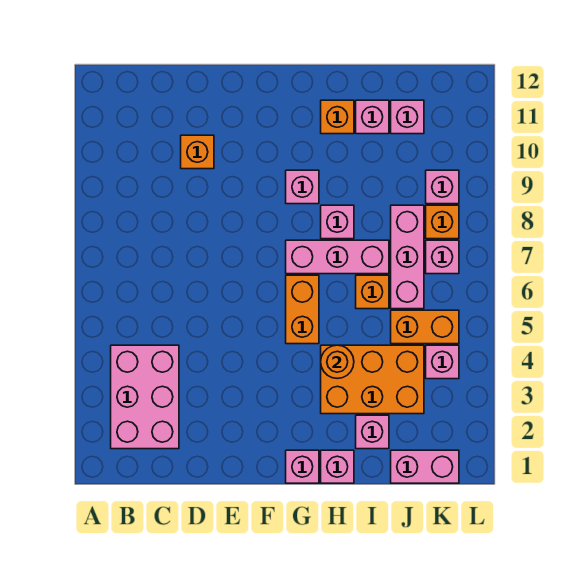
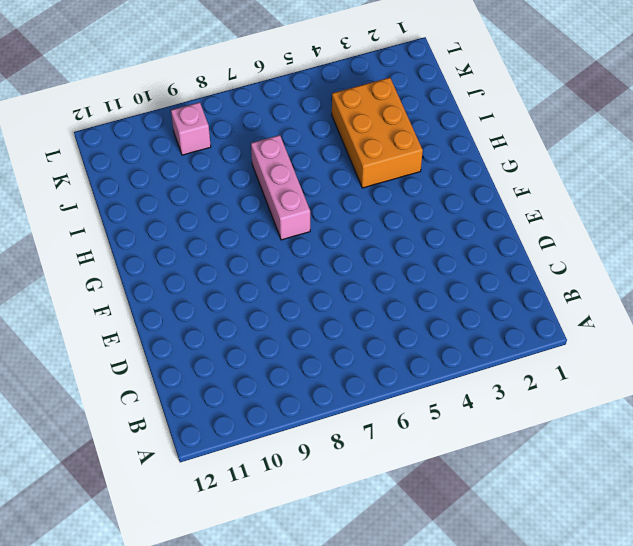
none -> pink brick B2:C4 level 1
none -> orange brick D10 level 1
none -> pink brick G1 level 1

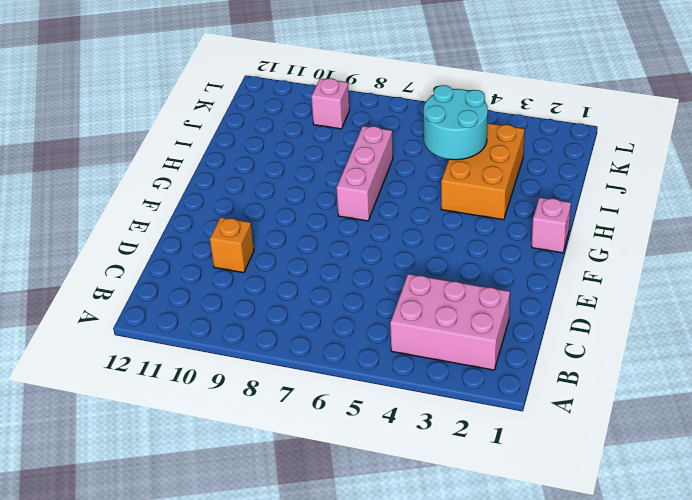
cyan round brick I4:J5 level 2 -> none
none -> orange brick G5:G6 level 1
none -> pink brick G9 level 1
none -> pink brick H1 level 1

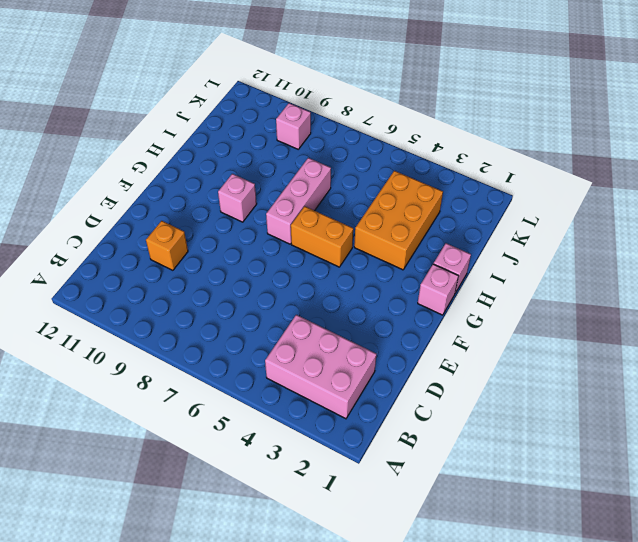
none -> pink brick H8 level 1
none -> orange brick H11 level 1
none -> pink brick I2 level 1

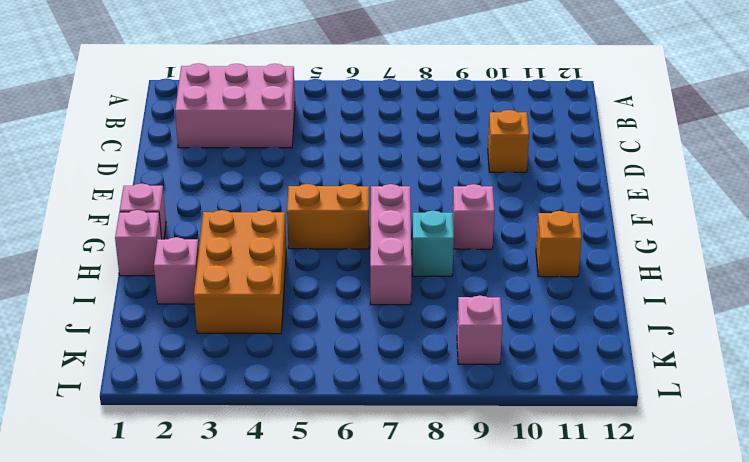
cyan brick H8 level 1 -> pink brick H8 level 1
none -> orange brick I6 level 1
none -> pink brick I11 level 1
none -> pink brick J1:K1 level 1

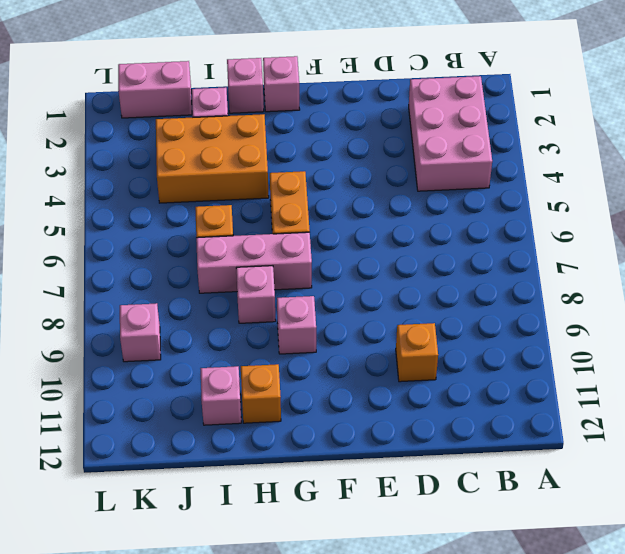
none -> orange brick J5:K5 level 1
none -> pink brick J6:J8 level 1
none -> pink brick J11 level 1

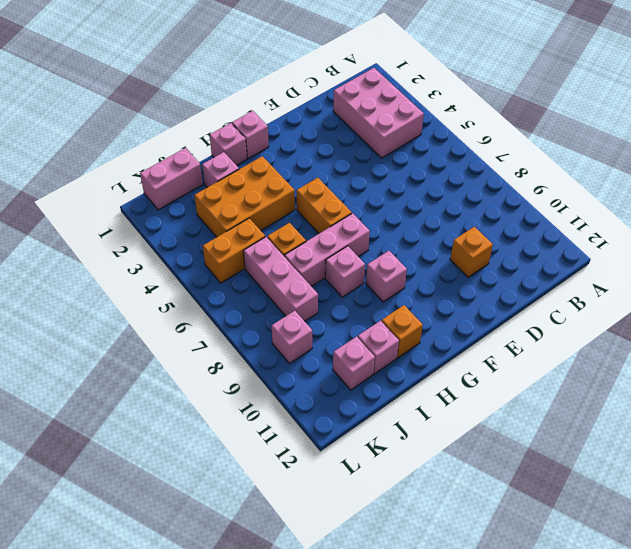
none -> pink brick K4 level 1
none -> pink brick K7 level 1
none -> orange brick K8 level 1

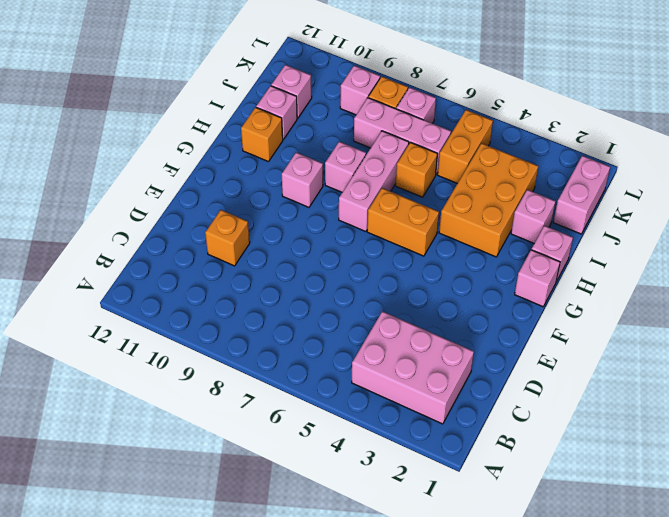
none -> pink brick K4 level 1
none -> orange round brick H4 level 2

